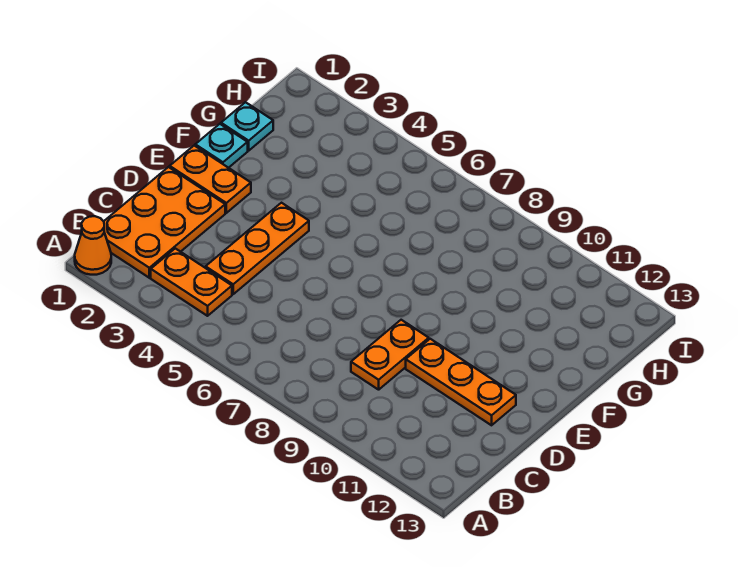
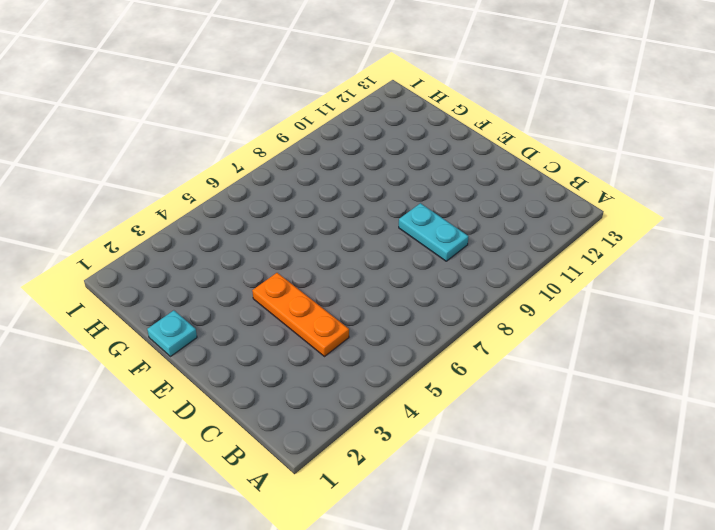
cyan plate C9:D9 level 1 -> orange plate C9:D9 level 1
none -> orange cone A1 level 1
none -> orange plate B1:D2 level 1

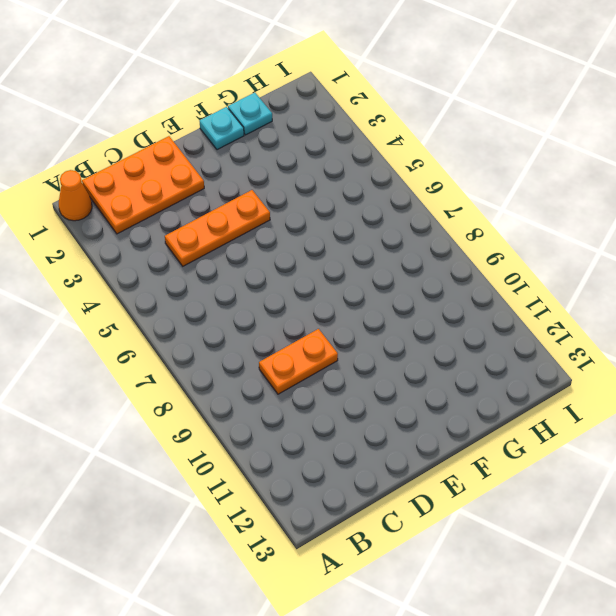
none -> orange plate B3:B4 level 1
none -> orange plate D10:D12 level 1

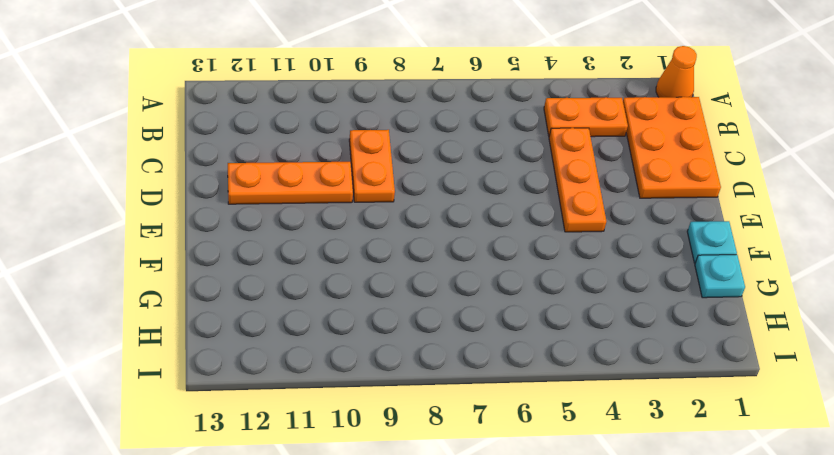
none -> orange plate E1:E2 level 1

